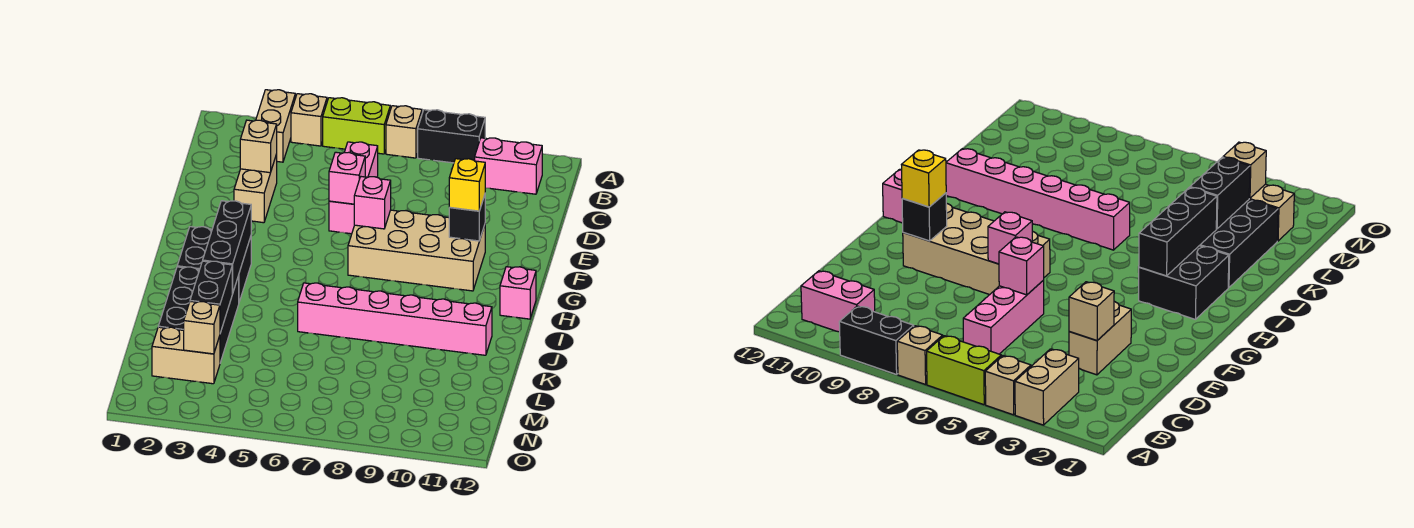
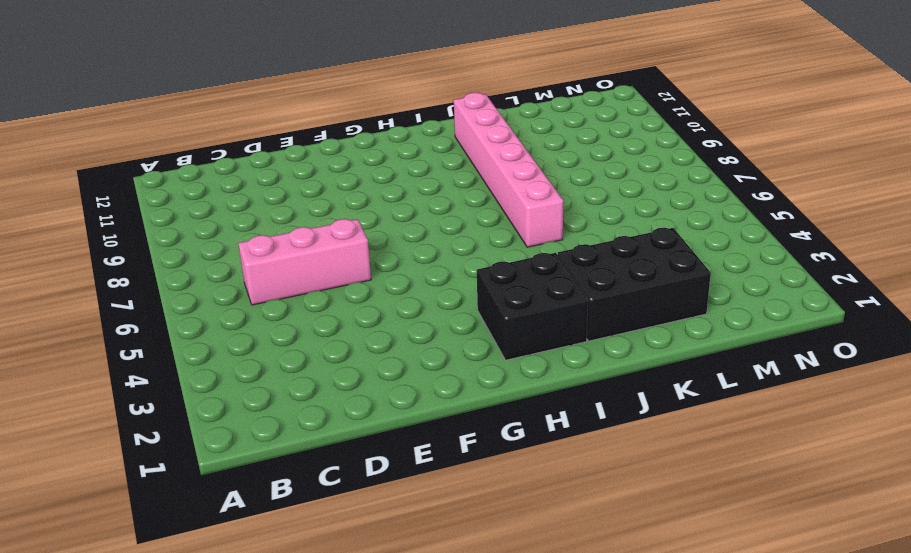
none -> tan brick A3:B3 level 1
none -> tan brick A4 level 1
none -> lime brick A5:A6 level 1

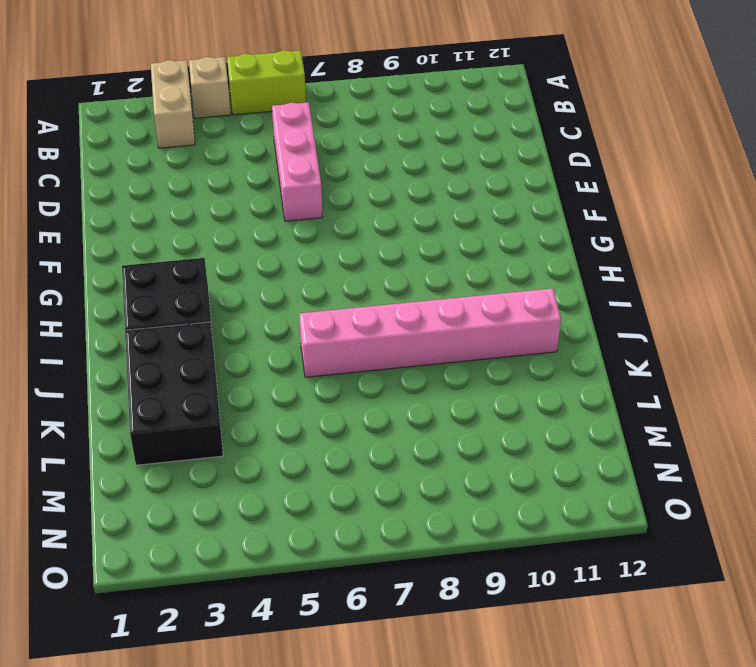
none -> tan brick A7 level 1
none -> black brick A8:A9 level 1
none -> pink brick B10:B11 level 1

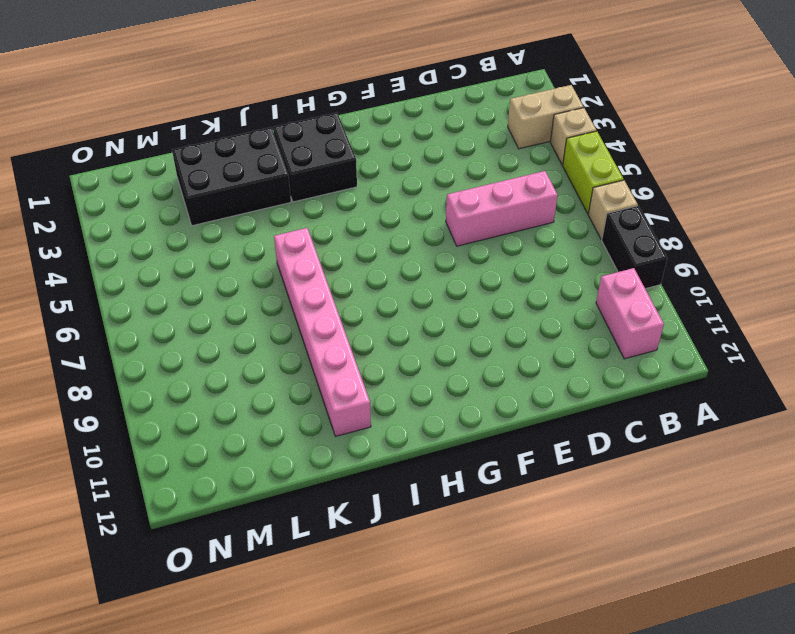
none -> tan brick D3:E3 level 1
none -> tan brick F7:G10 level 1
none -> pink brick H12 level 1

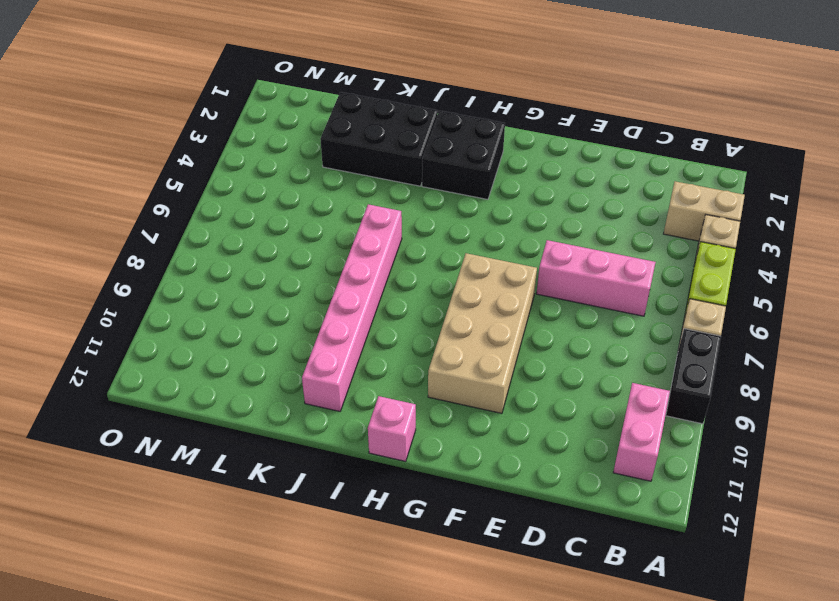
none -> tan brick D3:E3 level 1
none -> tan brick M2:M3 level 1
none -> tan brick D3 level 2

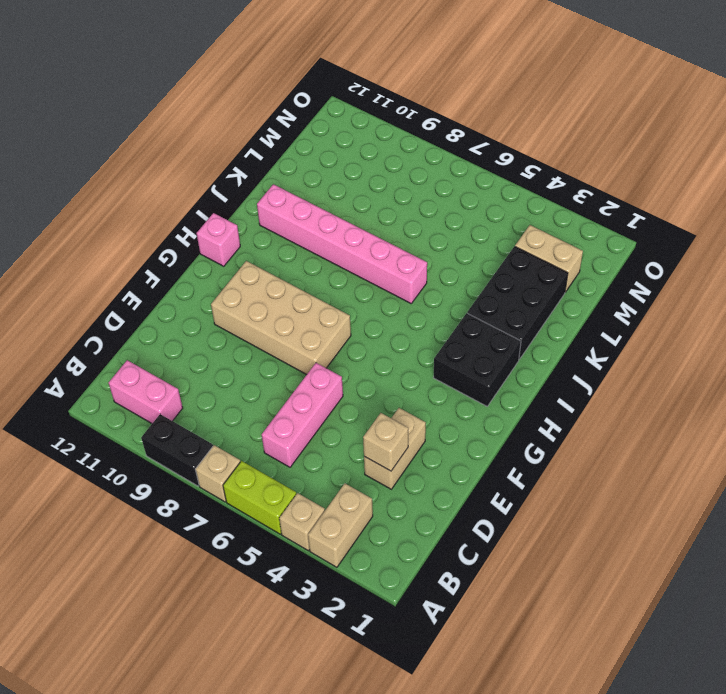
none -> pink brick E6 level 2
none -> pink brick F7 level 2
none -> black brick F10 level 2

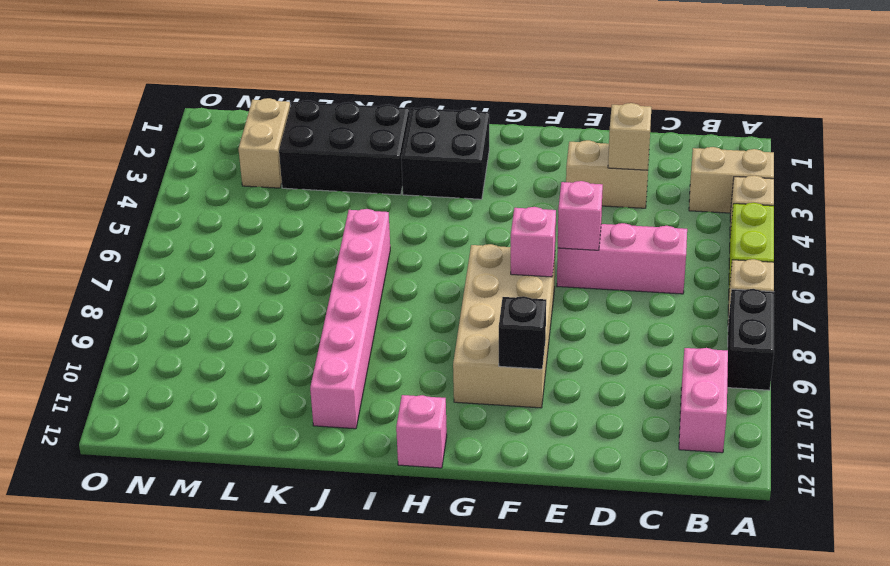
none -> black brick H3:J3 level 2
none -> black brick K3:L3 level 2
none -> tan brick M3 level 2

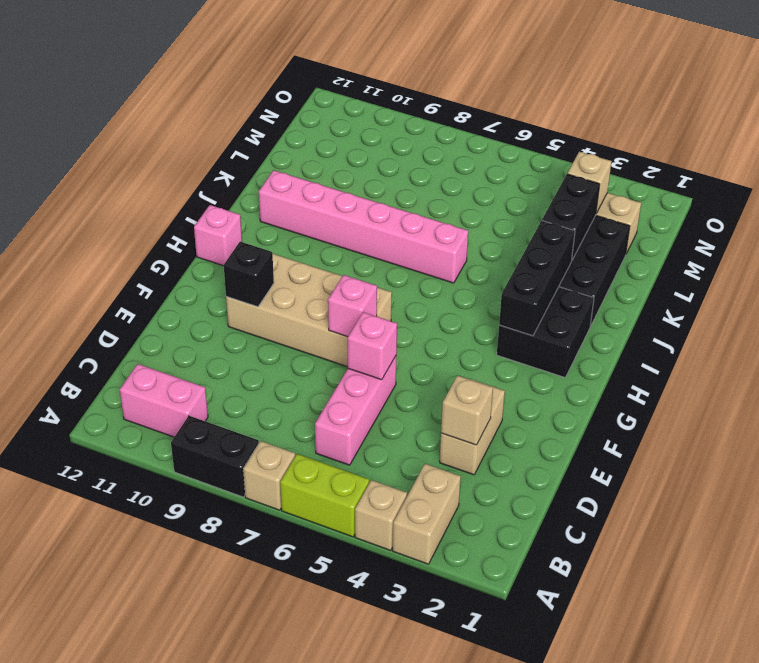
none -> yellow brick F10 level 3

